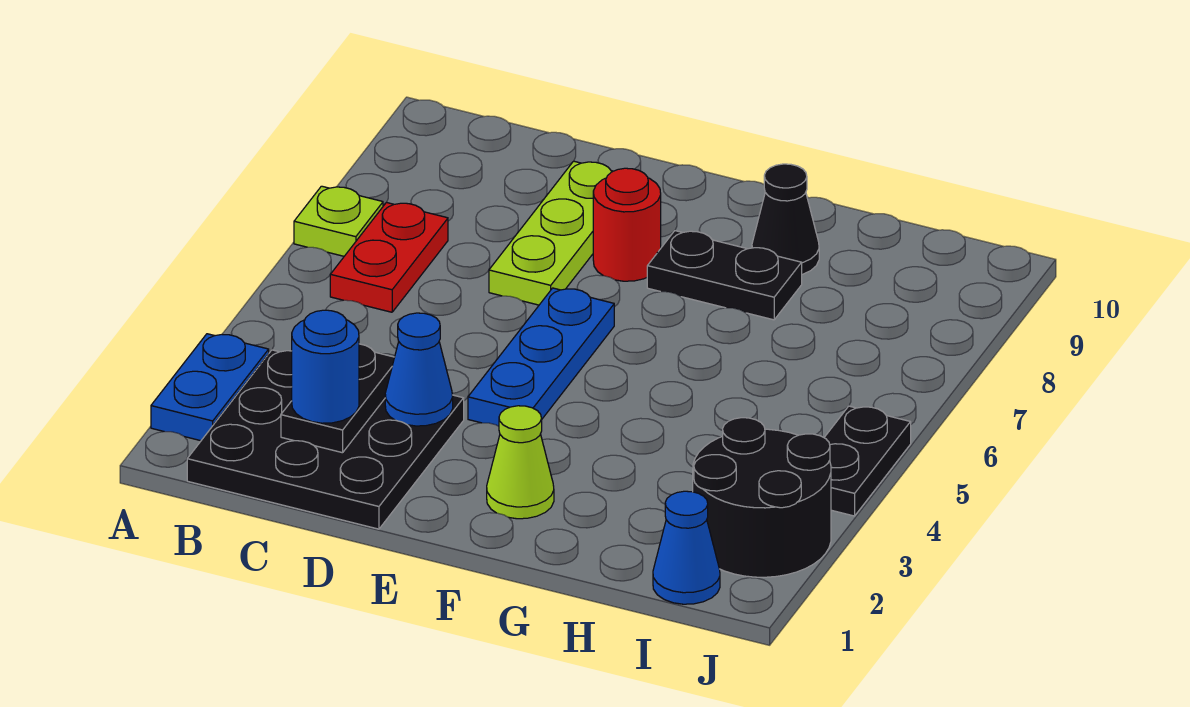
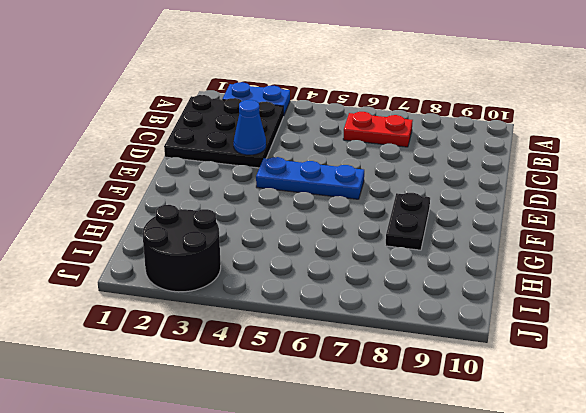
none -> lime plate A7 level 1
none -> lime plate D7:D9 level 1
none -> red round brick E8 level 1

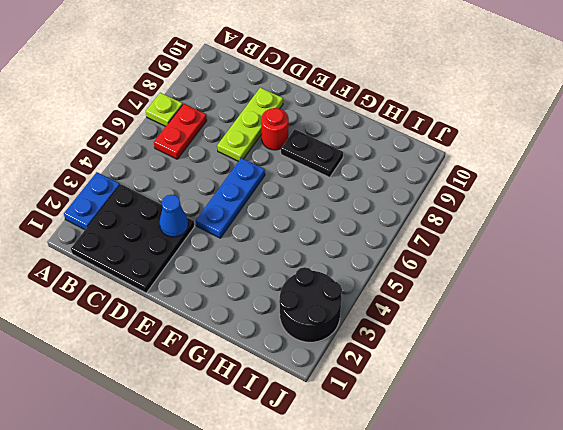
none -> lime cone F2 level 1
none -> black cone G9 level 1
none -> blue cone I1 level 1

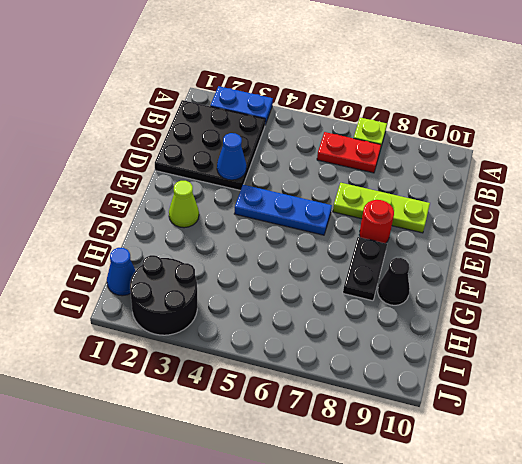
none -> black plate J4:J5 level 1
none -> black plate C2:C3 level 2
none -> blue round brick C2 level 3

